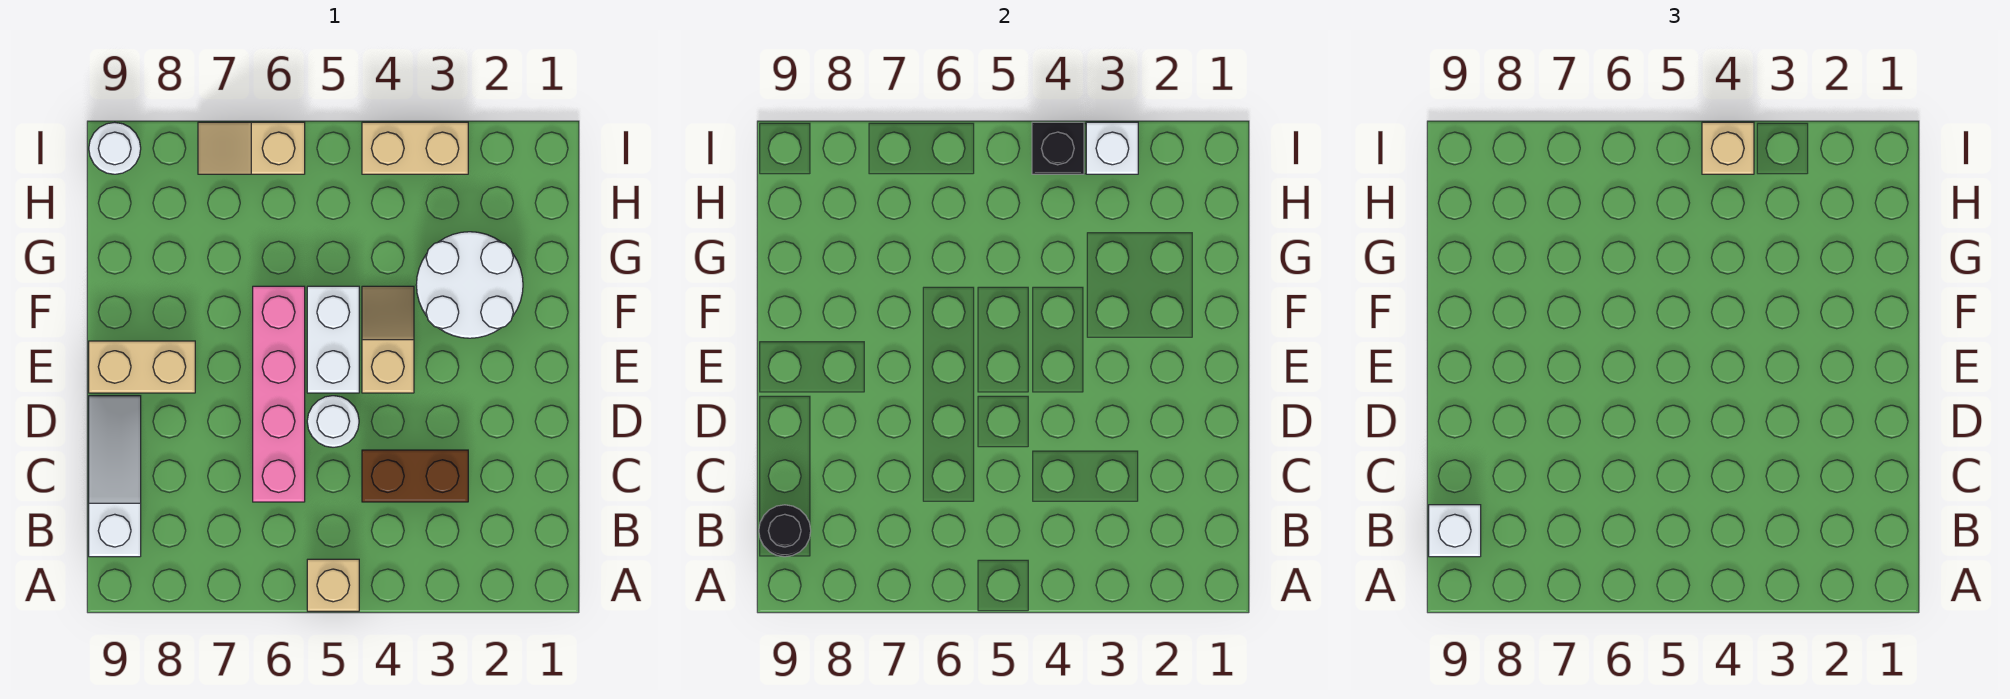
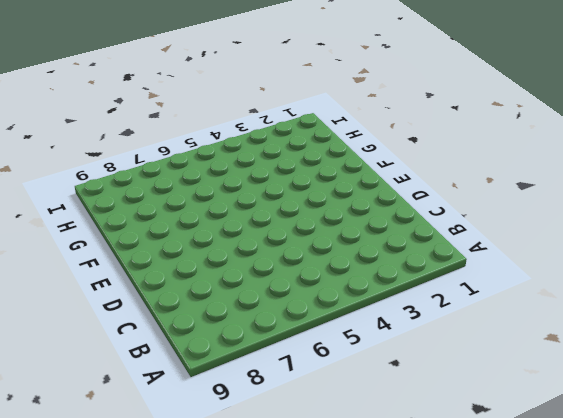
none -> tan brick A5 level 1
none -> white slope B9:D9 level 1 top B
none -> brown brick C3:C4 level 1

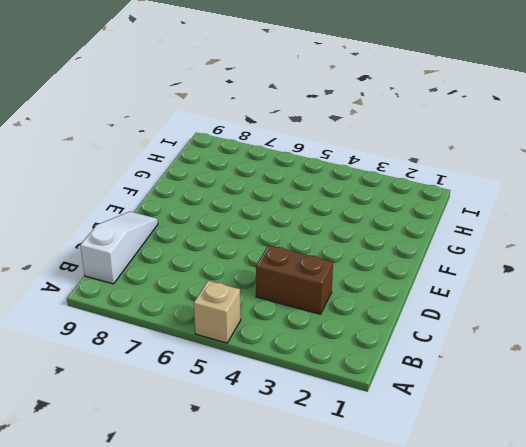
none -> pink brick C6:F6 level 1
none -> white round brick D5 level 1
none -> tan slope E4:F4 level 1 top E

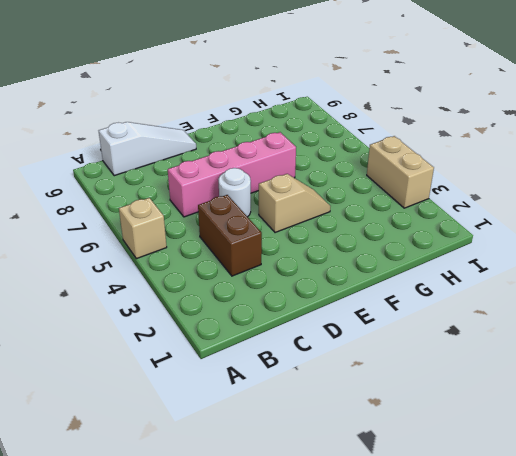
none -> white brick E5:F5 level 1
none -> tan brick E8:E9 level 1
none -> white round brick F2:G3 level 1

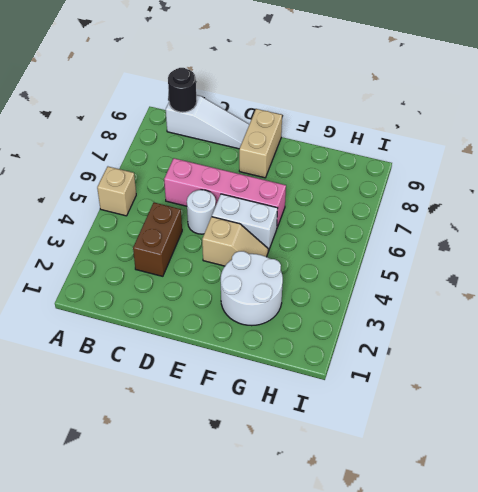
none -> tan brick I3:I4 level 1
none -> tan slope I6:I7 level 1 top 6
none -> white round brick I9 level 1

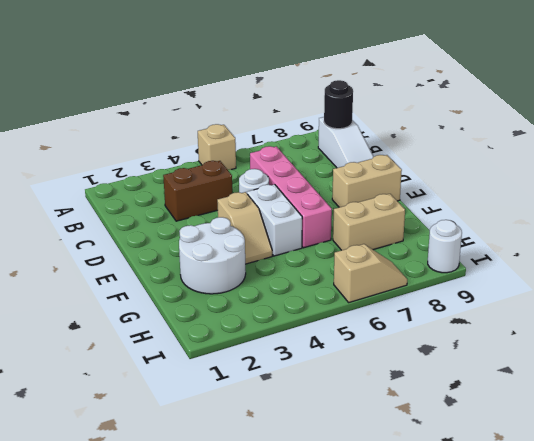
tan brick G7:G8 level 1 -> tan brick I3:I4 level 1
none -> white brick I3 level 2
none -> black brick I4 level 2
none -> white brick B9 level 3

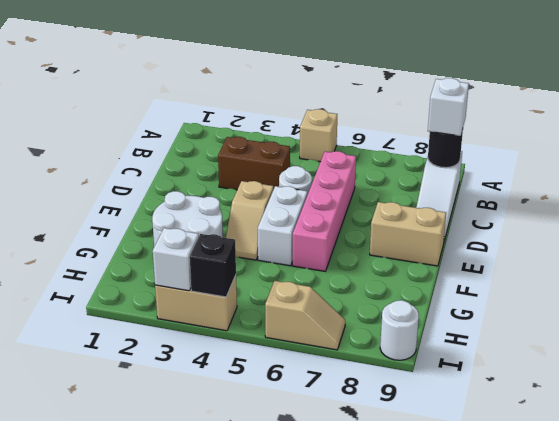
none -> tan brick I4 level 3

